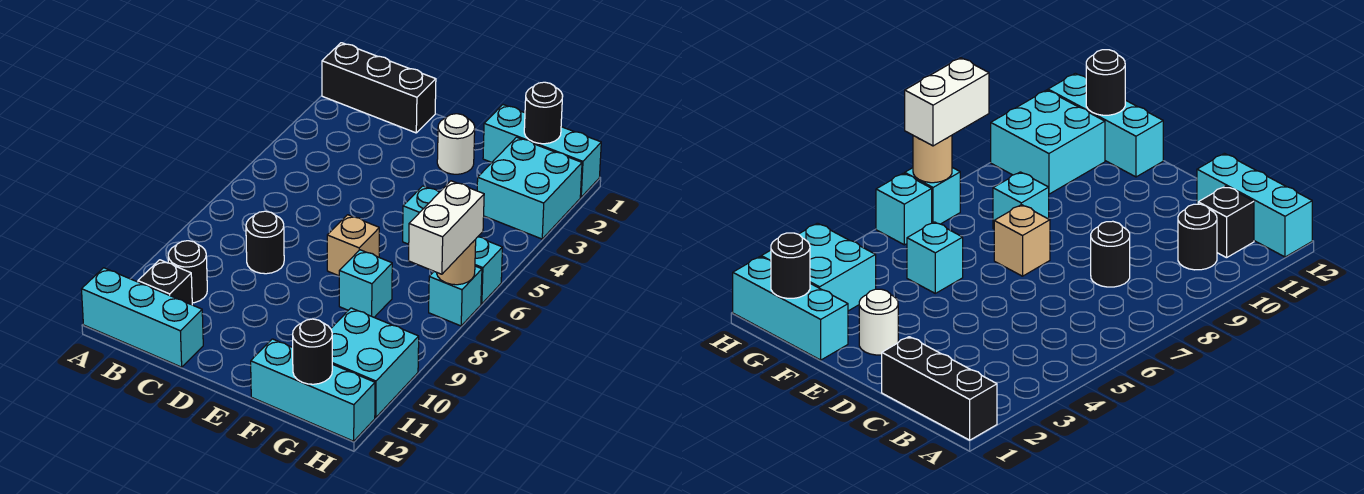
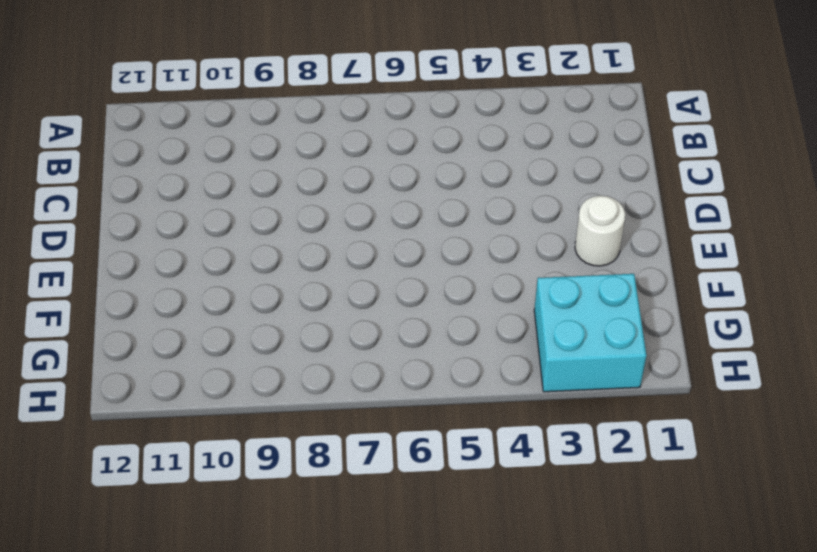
none -> black brick A1:C1 level 1
none -> cyan brick A12:C12 level 1
none -> black round brick B10 level 1

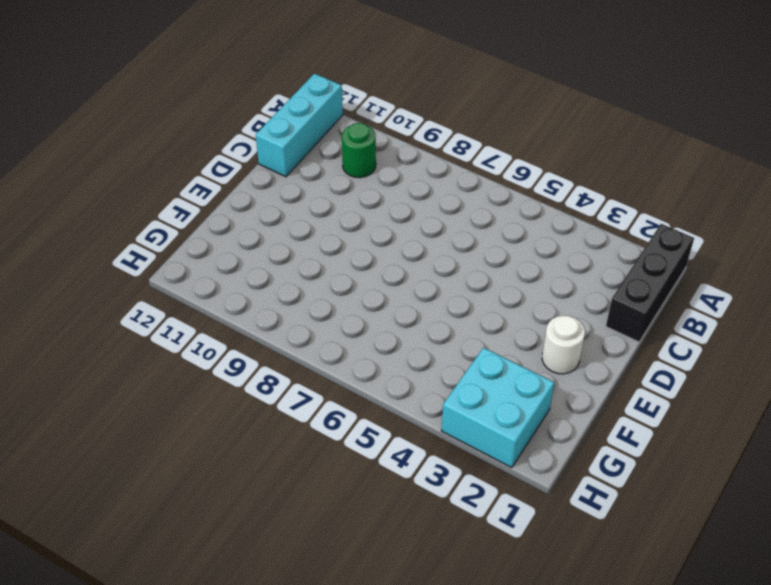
green round brick B10 level 1 -> black round brick B10 level 1
none -> black brick B11 level 1
none -> black round brick C8 level 1
none -> tan brick E7 level 1

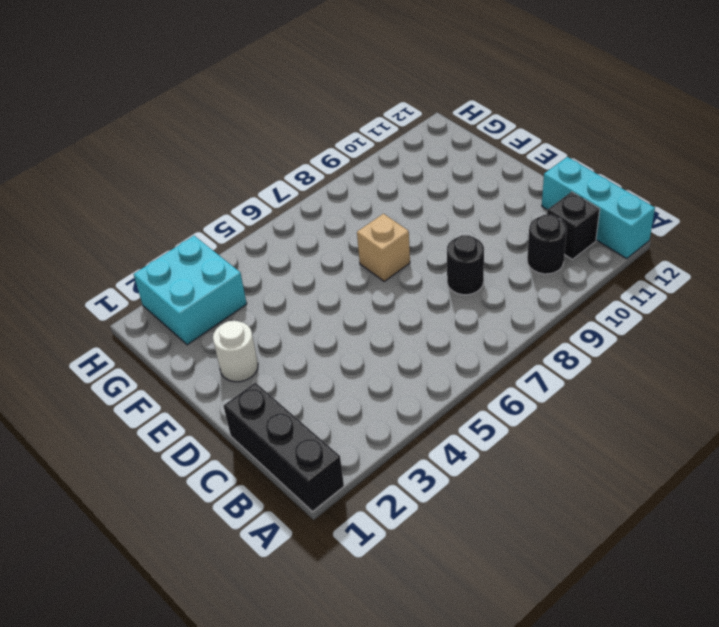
none -> cyan brick F1:H1 level 1
none -> cyan brick F5 level 1
none -> cyan brick F8 level 1

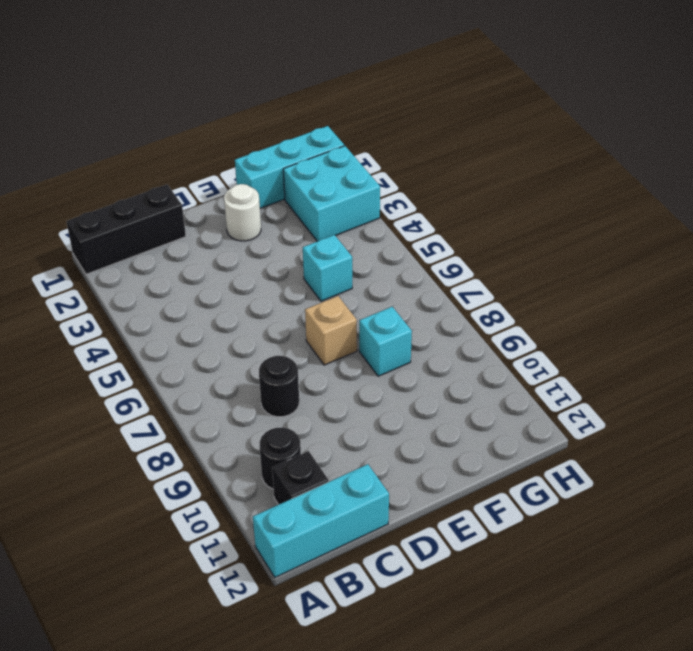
none -> cyan brick F12:H12 level 1
none -> cyan brick G10:H11 level 1
none -> cyan brick H6 level 1

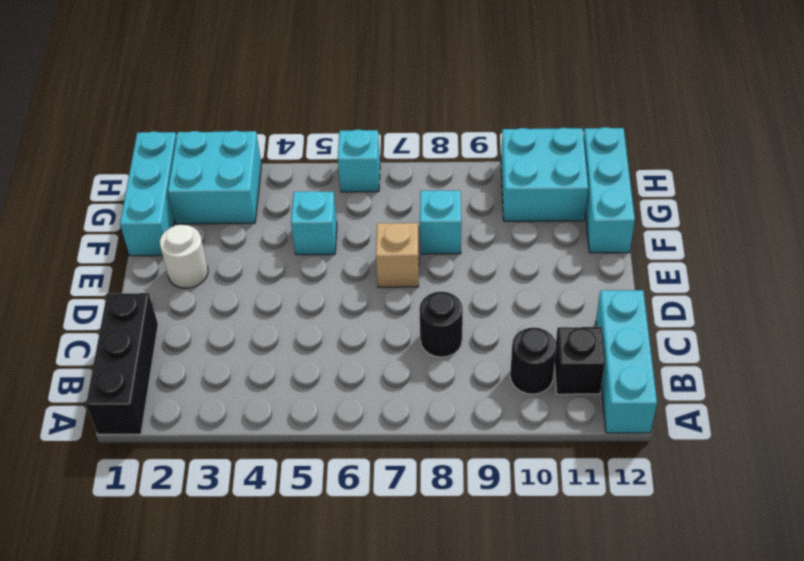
none -> cyan brick H7 level 1
none -> black round brick G1 level 2
none -> black round brick G12 level 2

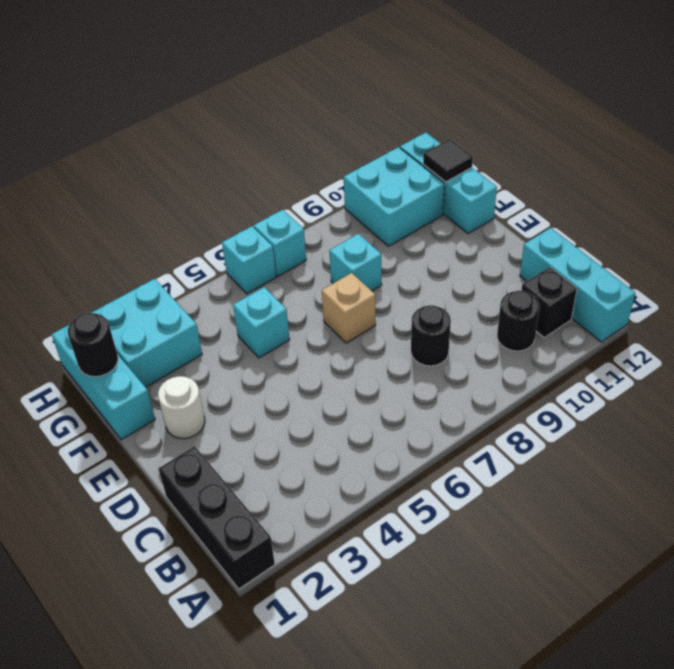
black tile G12 level 2 -> black round brick G12 level 2
none -> tan round brick H7 level 2
none -> white brick H7:H8 level 3

